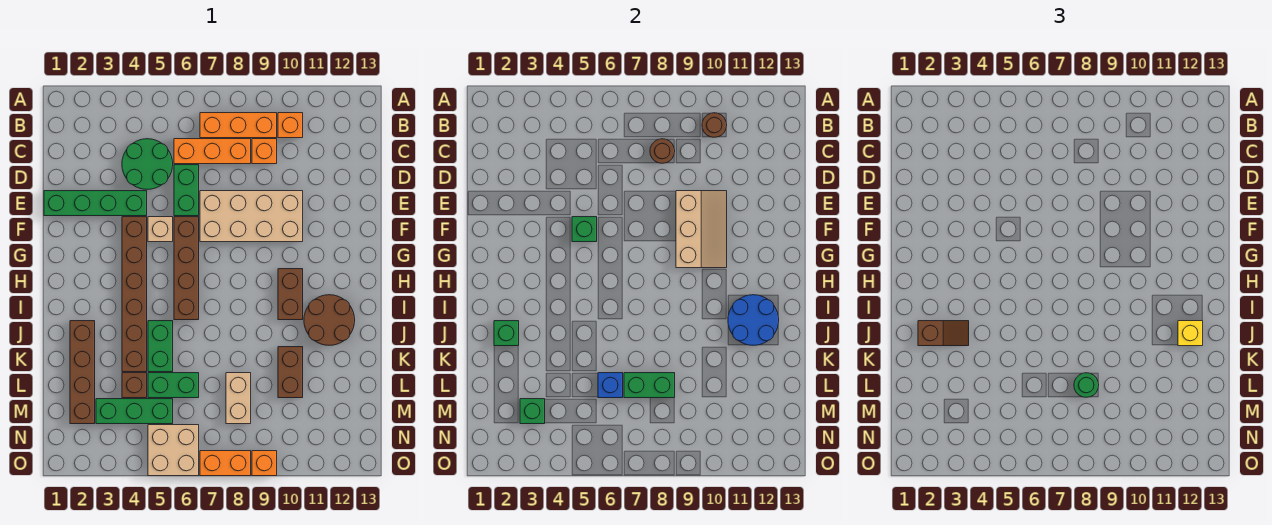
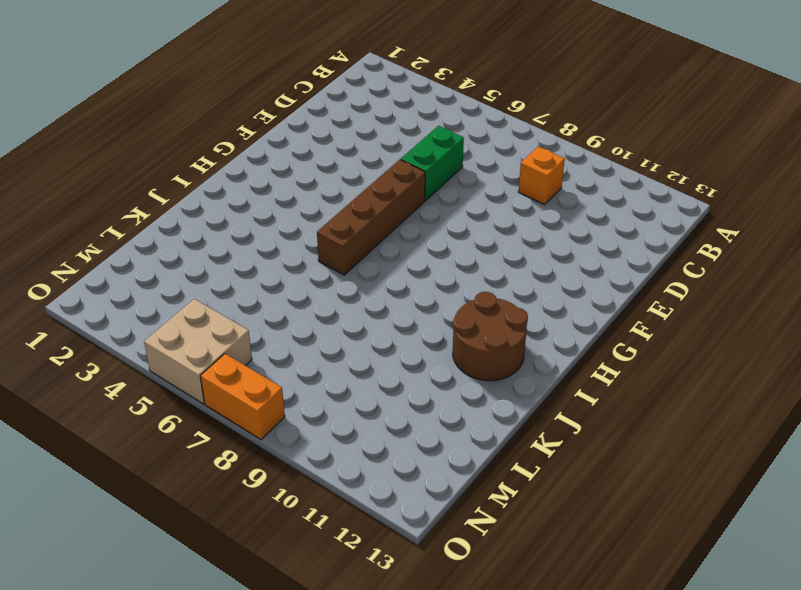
none -> orange brick B7:B9 level 1
none -> orange brick B10 level 1
none -> green round brick C4:D5 level 1
none -> orange brick C6:C8 level 1

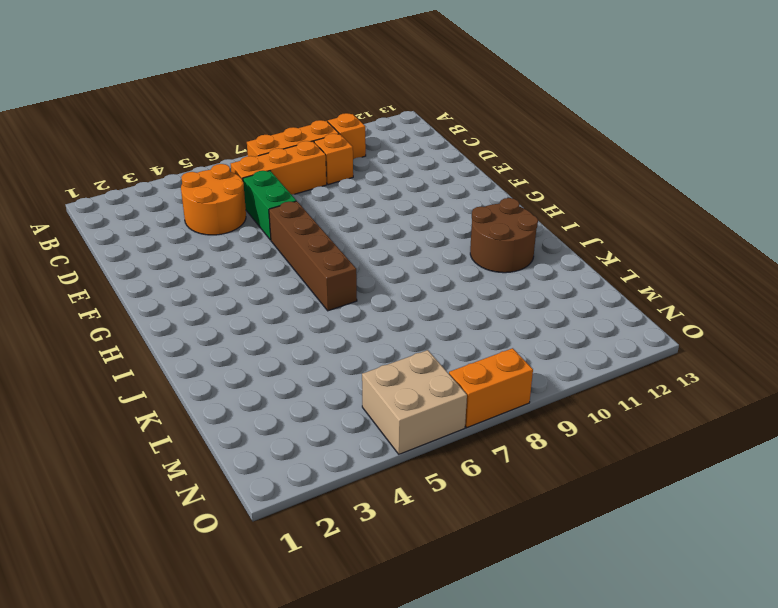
orange round brick C4:D5 level 1 -> green round brick C4:D5 level 1
none -> green brick E1:E4 level 1
none -> tan brick E7:F10 level 1
none -> brown brick F4:K4 level 1
none -> tan brick F5 level 1

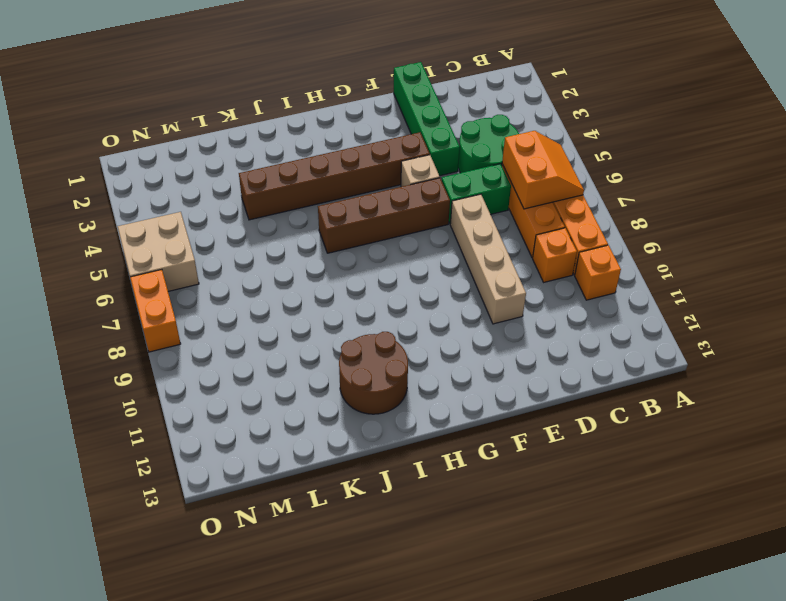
orange slope B6:C7 level 2 top C -> none
tan brick E7:E10 level 1 -> tan brick E7:F10 level 1
none -> brown brick H10:I10 level 1
none -> brown brick J2:M2 level 1
none -> green brick J5:K5 level 1
none -> brown brick K10:L10 level 1

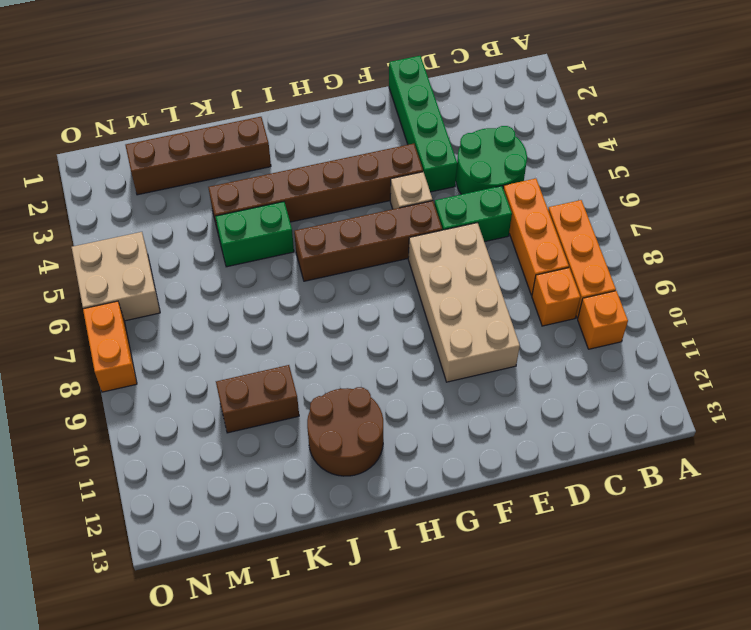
none -> brown brick H10:I10 level 1
none -> brown brick L4 level 1
none -> green brick L5:L6 level 1
none -> tan brick L8:M8 level 1

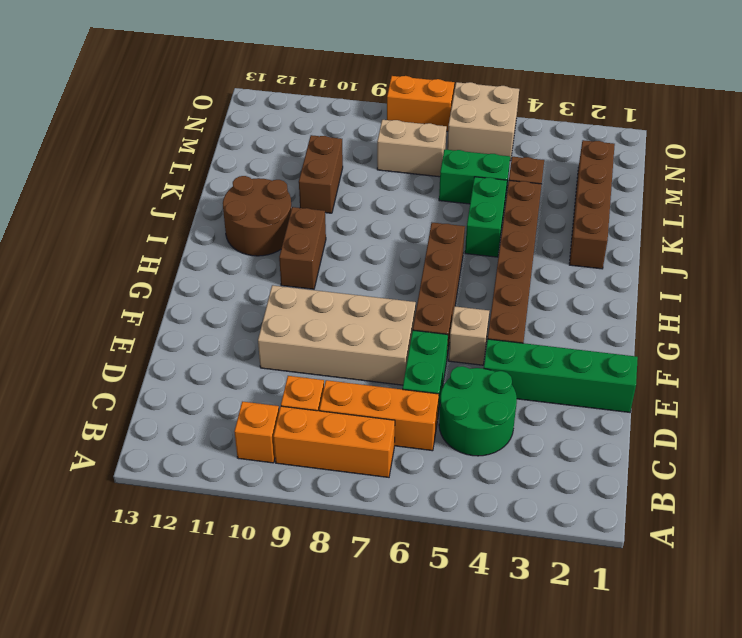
tan brick M7:M8 level 1 -> tan brick L8:M8 level 1
none -> green brick M3:M5 level 1
none -> orange brick O9 level 1
none -> brown round brick B10 level 2
none -> brown round brick C8 level 2

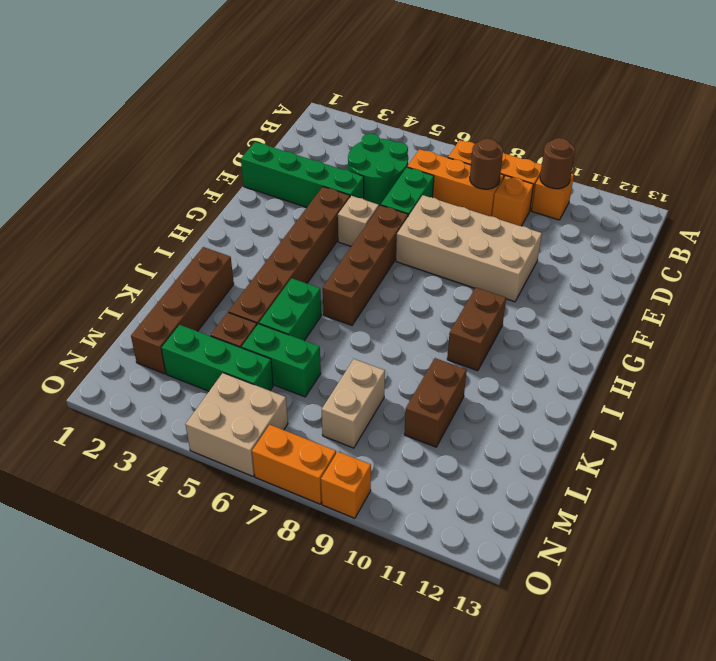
none -> brown round brick I11:J12 level 1
none -> tan slope E9:G10 level 2 top 9
none -> green brick F5 level 2
none -> blue round brick I11:J12 level 2

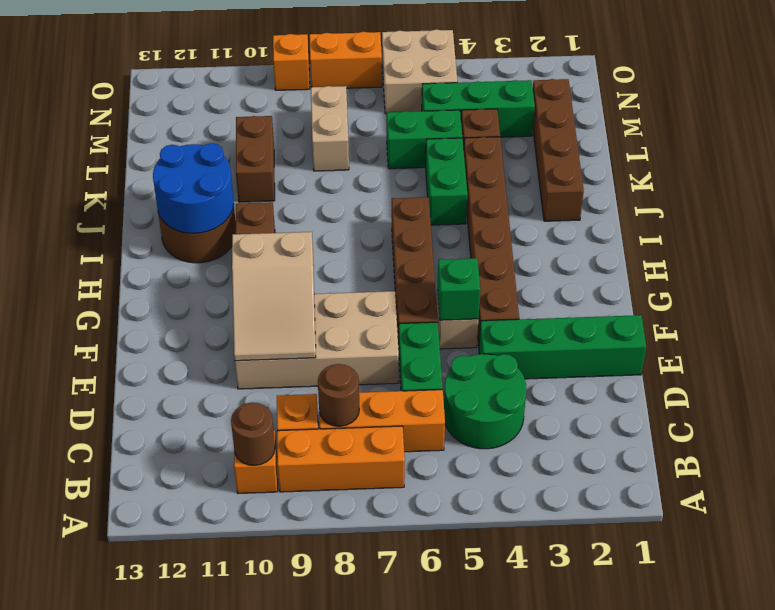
tan slope E9:G10 level 2 top G -> tan slope E9:G10 level 2 top 9
none -> green brick J2 level 2
none -> blue brick L6 level 2
none -> green brick L7:L8 level 2
none -> green brick M3 level 2

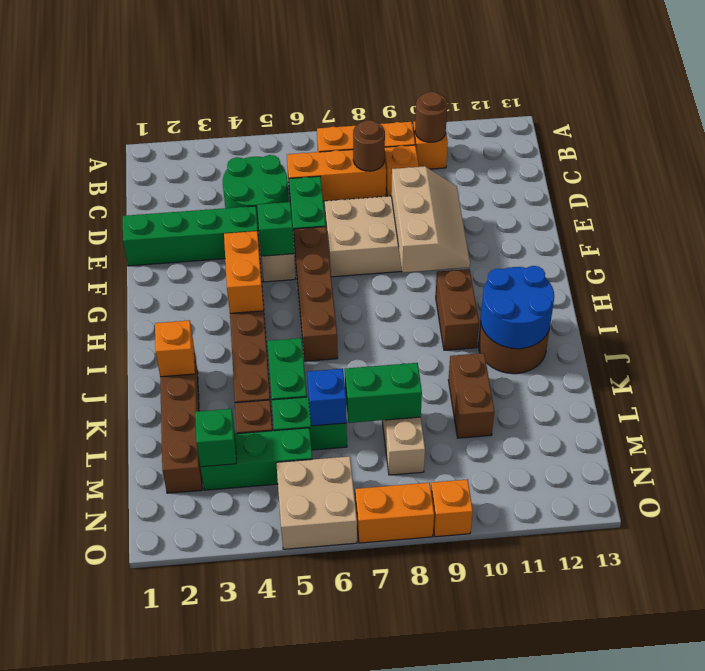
orange brick G4:H4 level 2 -> none
orange brick J2 level 2 -> green brick J2 level 2
none -> brown slope J2:J3 level 3 top 2
none -> yellow brick J12 level 3
none -> green round brick L8 level 3

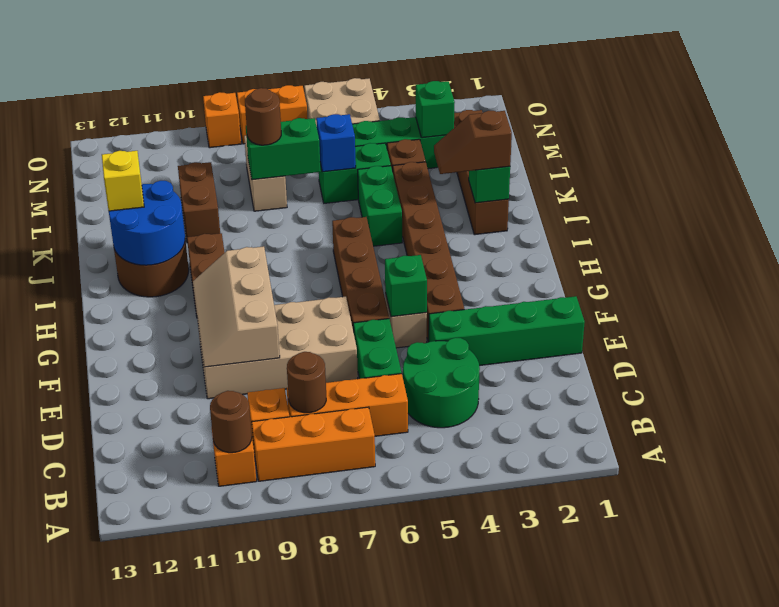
brown round brick L8 level 3 -> green round brick L8 level 3

